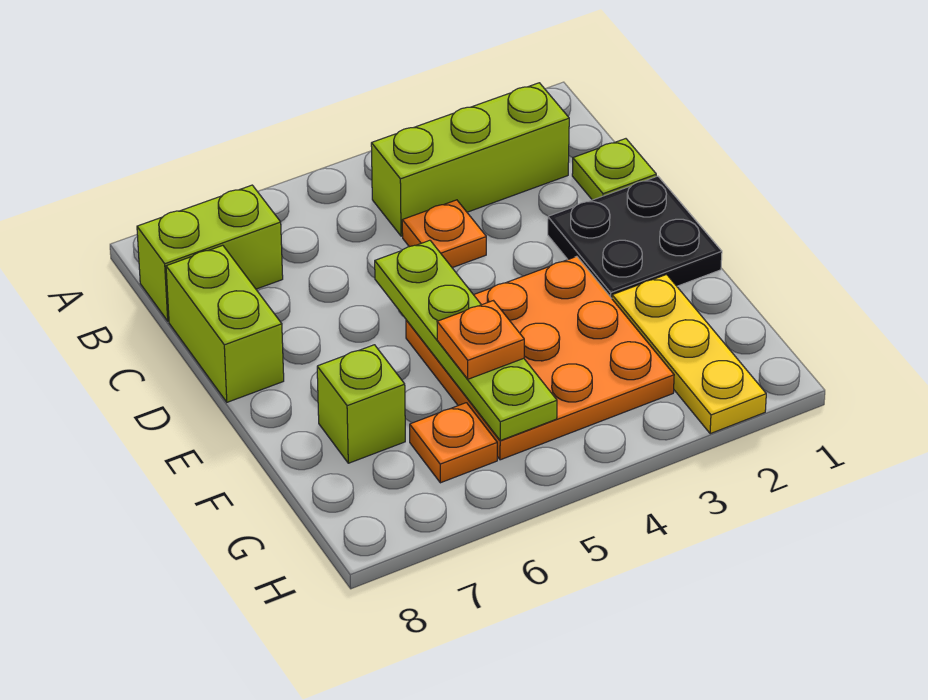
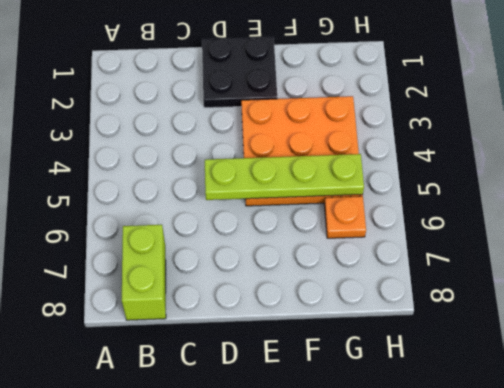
none -> lime brick B2:B4 level 1
none -> lime plate C1 level 1
none -> orange plate C4 level 1

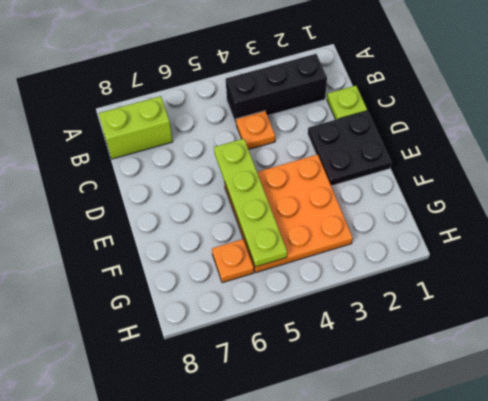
black brick B2:B4 level 1 -> lime brick B2:B4 level 1
none -> lime brick C8:D8 level 1
none -> yellow plate F2:H2 level 1
none -> lime brick F7 level 1

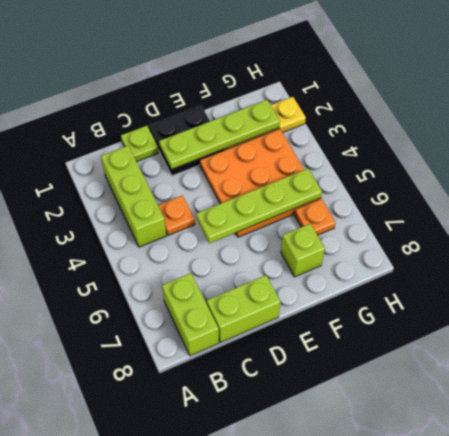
lime plate D2:G2 level 2 -> none
none -> orange plate F5 level 3

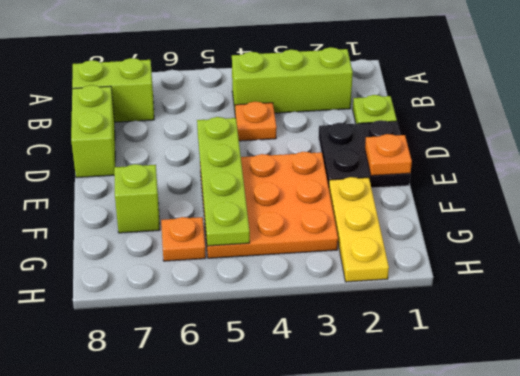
orange plate E1 level 2 -> orange plate F5 level 3

